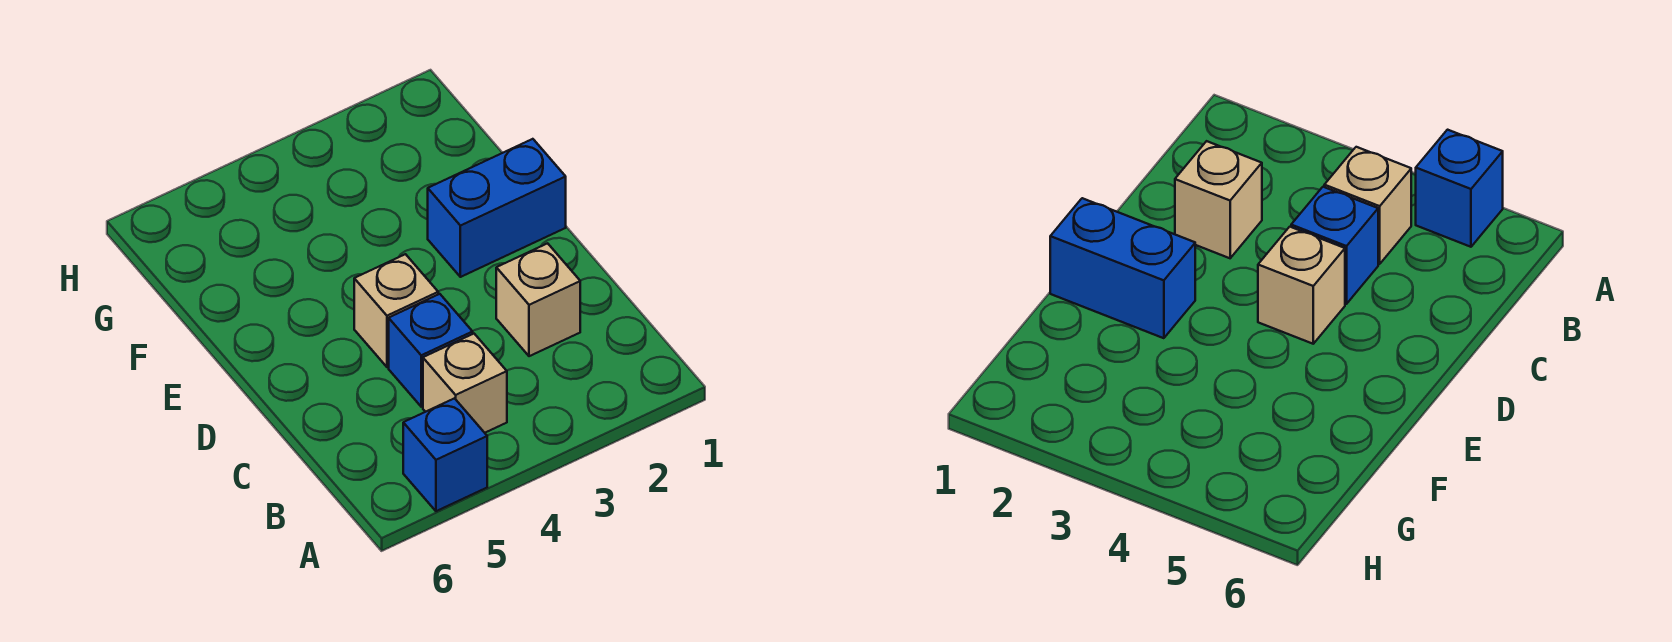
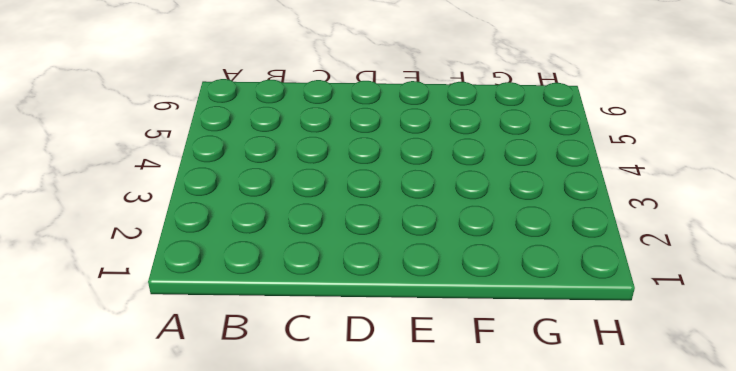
none -> blue brick A5 level 1
none -> tan brick B4 level 1

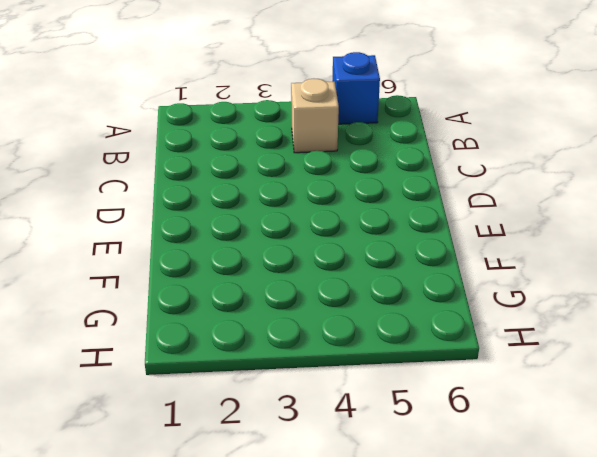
none -> tan brick C2 level 1
none -> blue brick C4 level 1

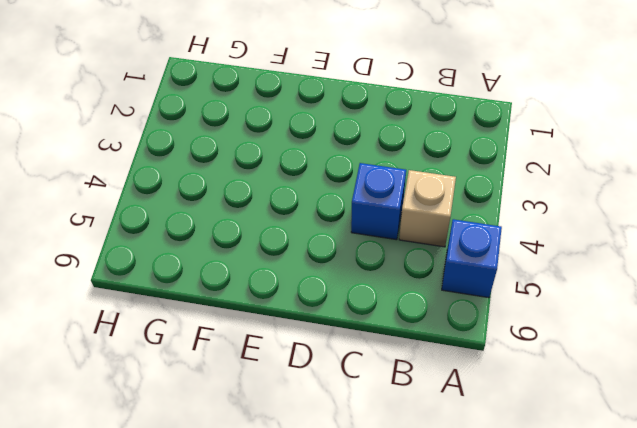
none -> tan brick C2 level 1
none -> tan brick D4 level 1

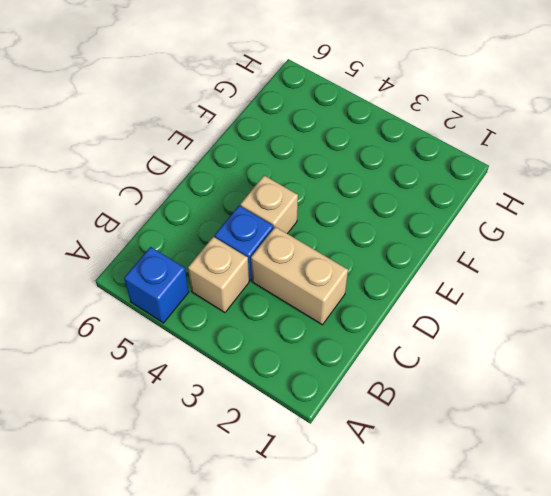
tan brick C2:C3 level 1 -> tan brick C2 level 1
none -> blue brick E1:E2 level 1

